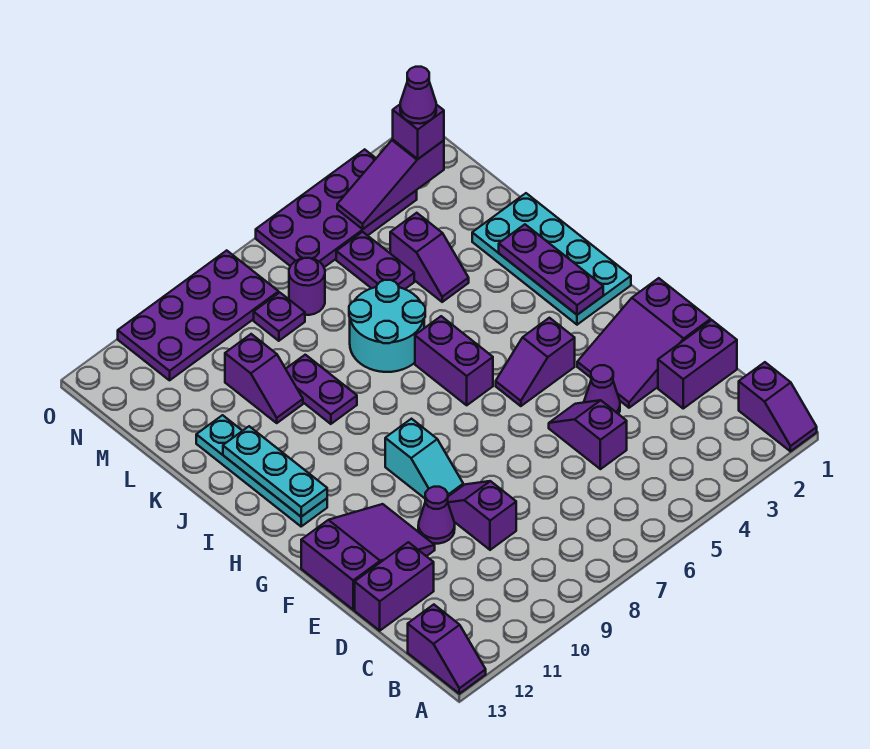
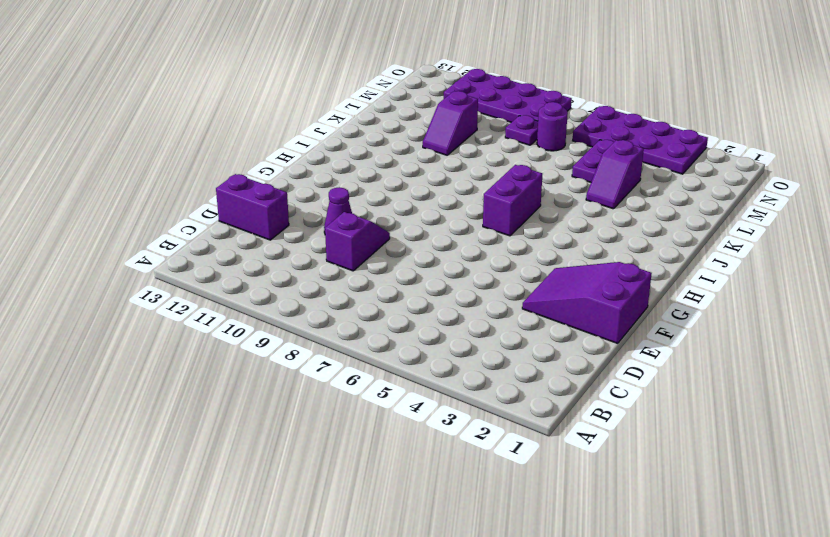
none -> purple slope A1:B1 level 1 top B
none -> purple slope A13:B13 level 1 top B
none -> purple brick D1:D2 level 1

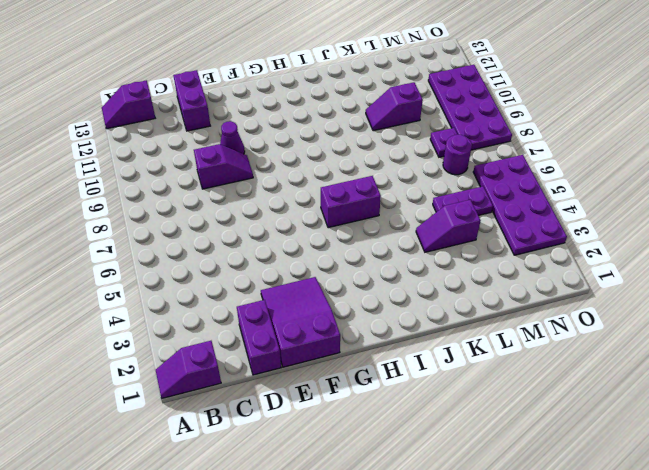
none -> purple slope D5:E5 level 1 top D
none -> purple cone E4 level 1
none -> purple slope E11:F13 level 1 top 13

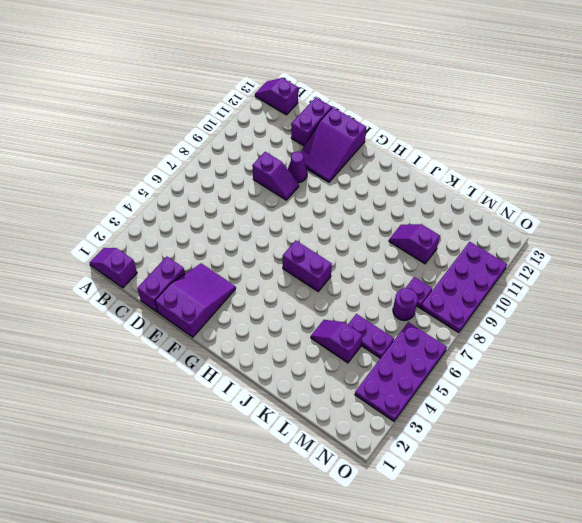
none -> purple slope D5:E5 level 1 top D
none -> purple cone E4 level 1
none -> cyan slope F9:G9 level 1 top G

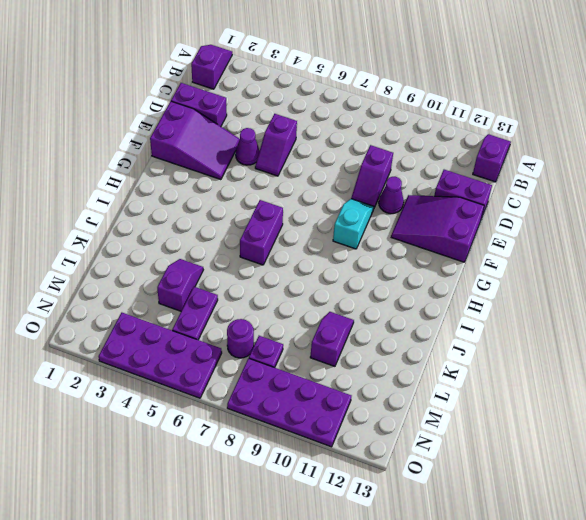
none -> purple slope G4:G5 level 1 top 4
none -> cyan plate H1:K2 level 1
none -> cyan plate H12:K12 level 1

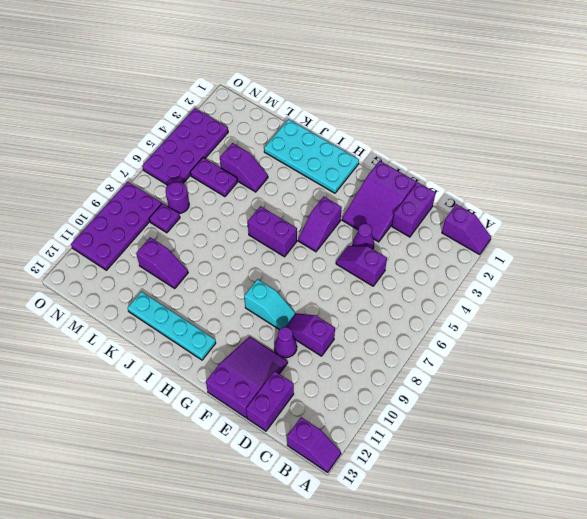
none -> cyan round brick J6:K7 level 1
none -> purple plate J9:K9 level 1
none -> purple plate H2:J2 level 2

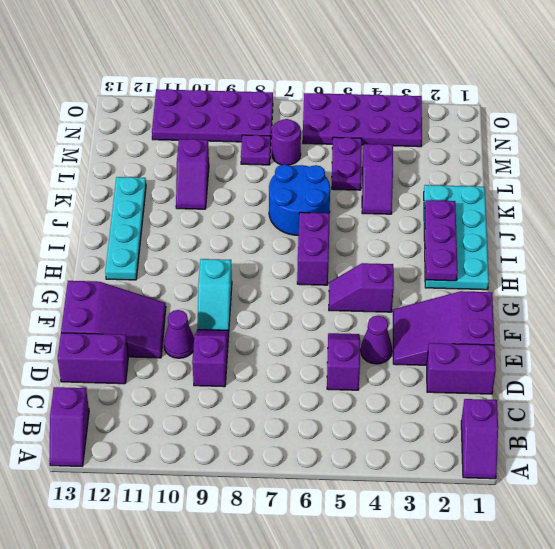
blue round brick J6:K7 level 1 -> cyan round brick J6:K7 level 1
none -> purple plate J9:K9 level 1
none -> cyan plate H12:J12 level 2
none -> purple slope N2:N4 level 2 top 2

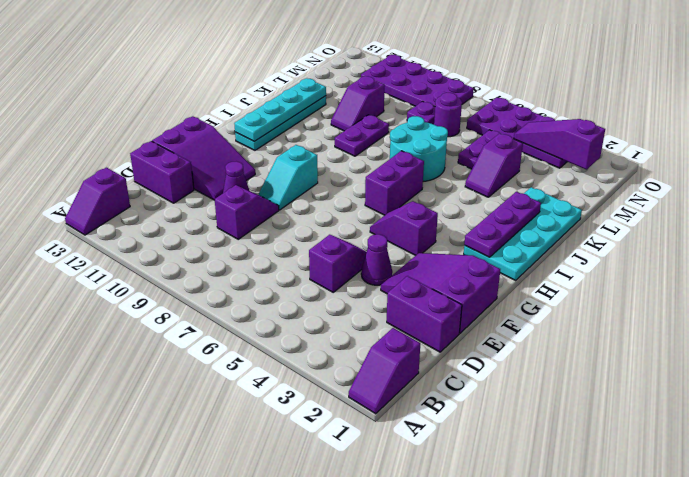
cyan plate H12:K12 level 2 -> cyan plate H12:J12 level 2
none -> purple brick N2 level 3
none -> purple cone N2 level 4

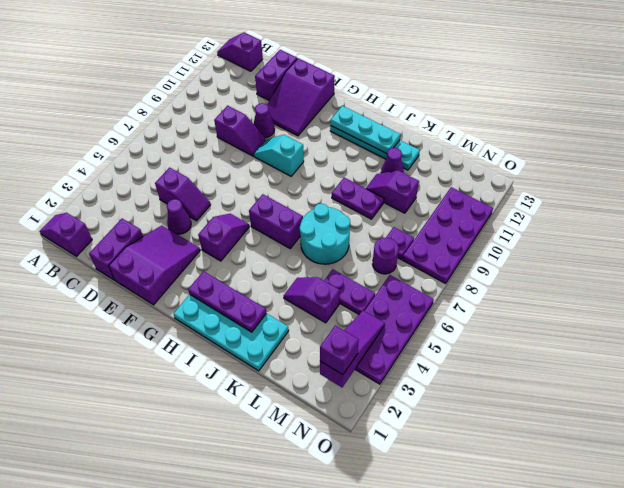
purple cone K11 level 1 -> purple cone N2 level 4

